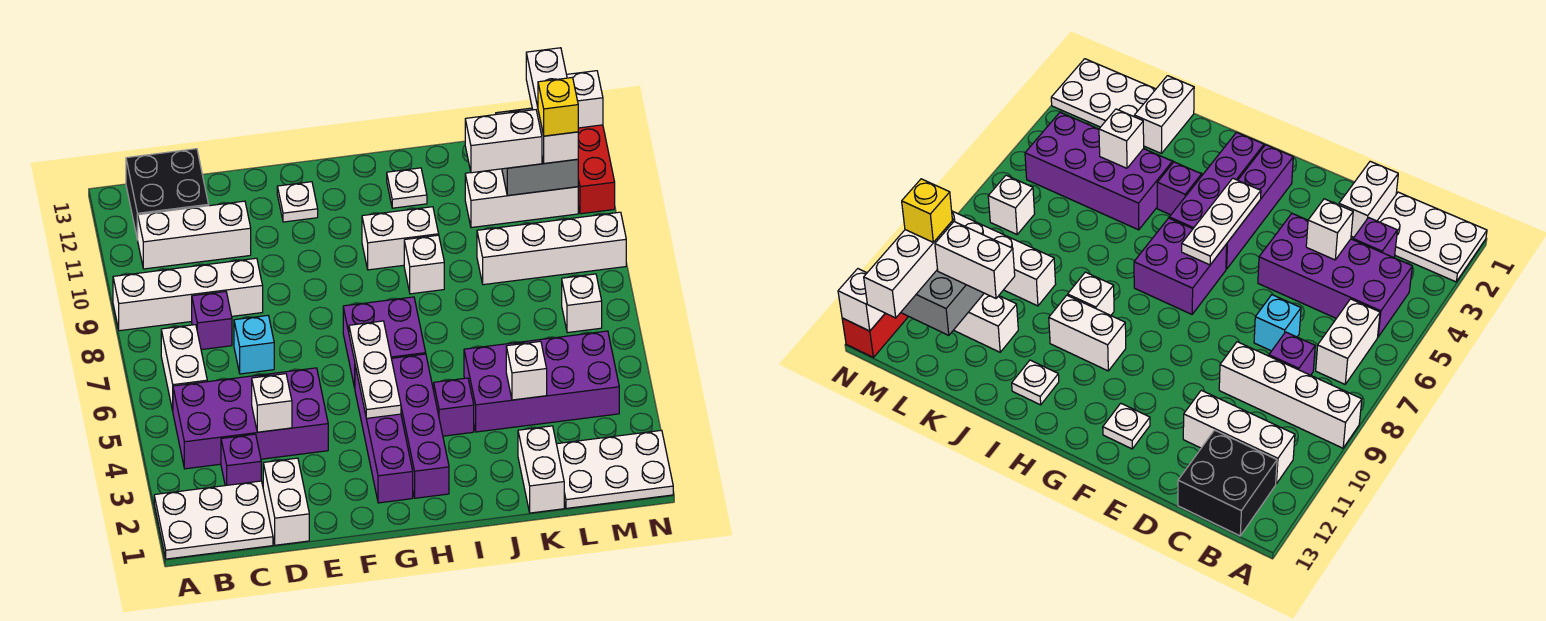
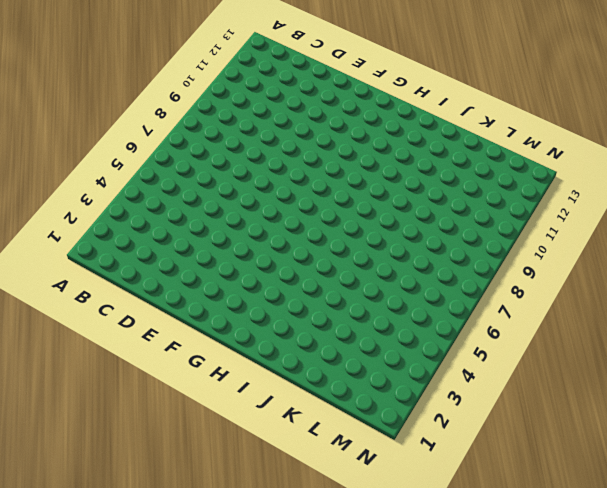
none -> white plate A1:C2 level 1
none -> white brick A9:D9 level 1
none -> purple brick B4:E5 level 1
none -> white brick B6:B7 level 1

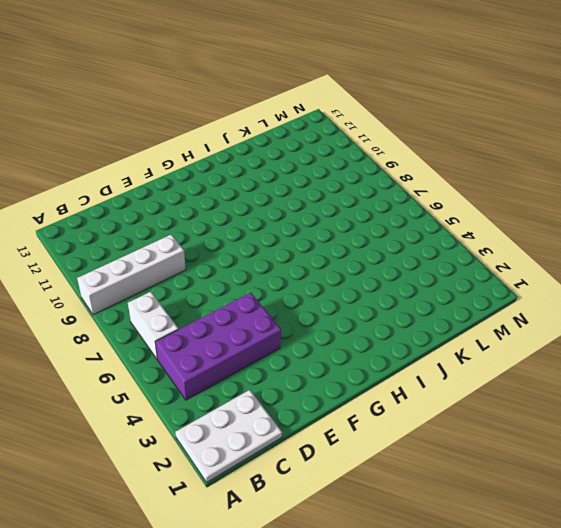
none -> white brick B11:D11 level 1
none -> black brick B12:C13 level 1
none -> purple brick C3 level 1
none -> purple brick C8 level 1

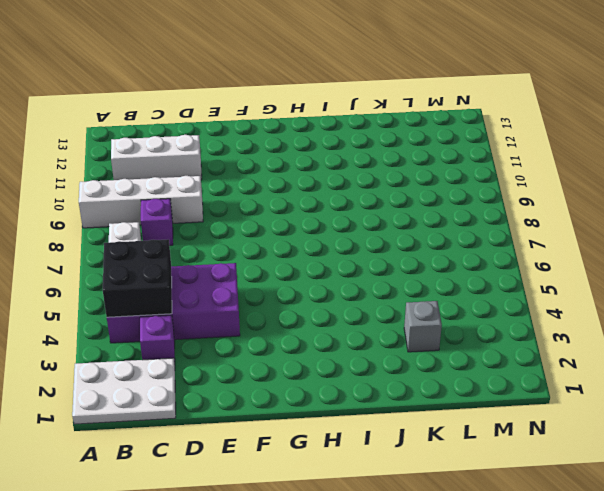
black brick B4:C5 level 2 -> black brick B12:C13 level 1
grey brick K3 level 1 -> none
none -> white brick D1:D2 level 1
none -> cyan brick D7 level 1
none -> white plate F12 level 1
none -> purple brick G2:G5 level 1

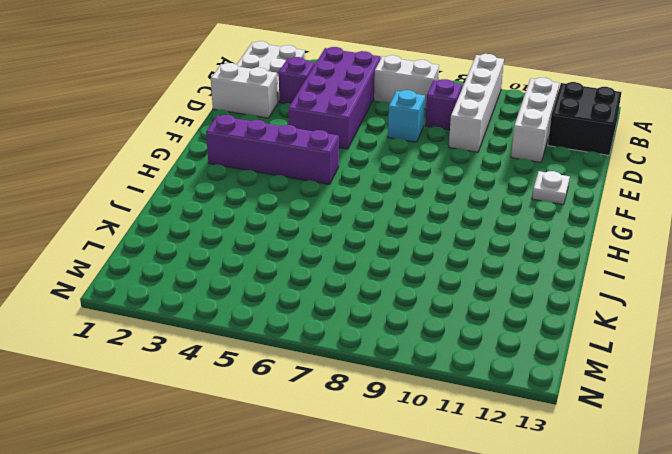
none -> purple brick G6:H7 level 1
none -> purple brick H2:H5 level 1
none -> white brick H10:I10 level 1
none -> purple brick I4 level 1

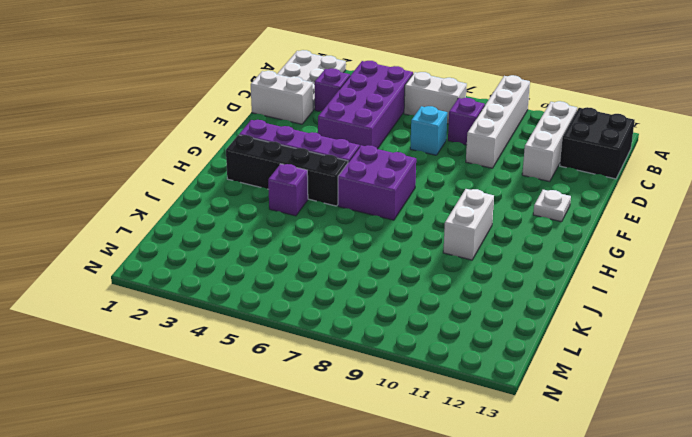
black brick H2:H5 level 1 -> purple brick H2:H5 level 1
none -> white brick I9 level 1
none -> white plate I12 level 1
none -> purple brick J4:M5 level 1
none -> white brick K1:K2 level 1

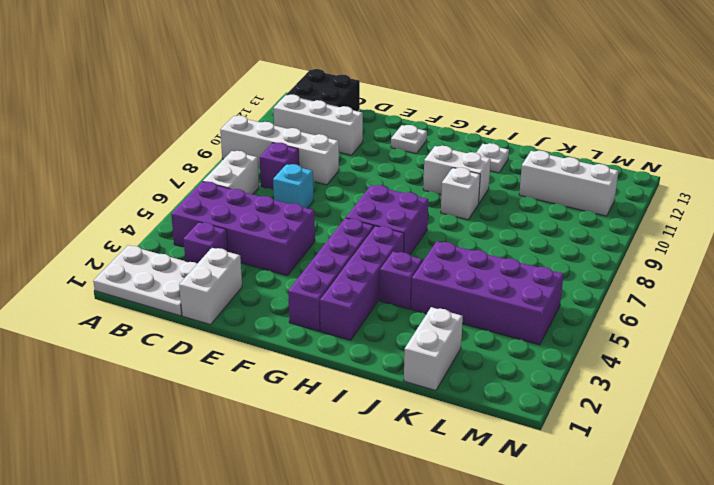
none -> white brick K9:N9 level 1
none -> white plate L1:N2 level 1
none -> white brick M7 level 1
none -> red brick N11:N13 level 1

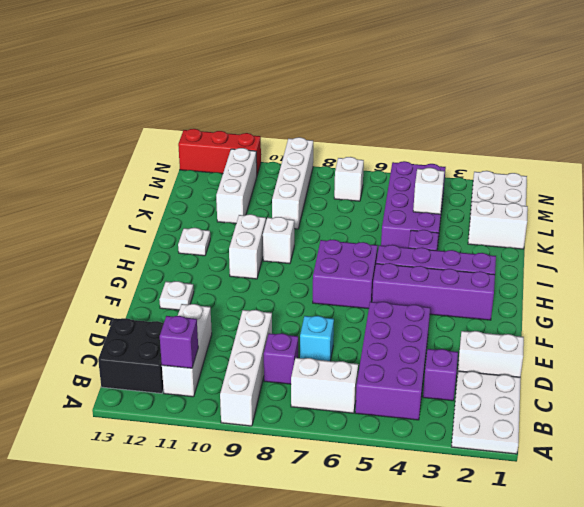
purple brick B11 level 2 -> none
none -> white brick D4 level 2
none -> white plate G4:G6 level 2
none -> grey brick L11:M12 level 2
none -> white brick N13 level 2

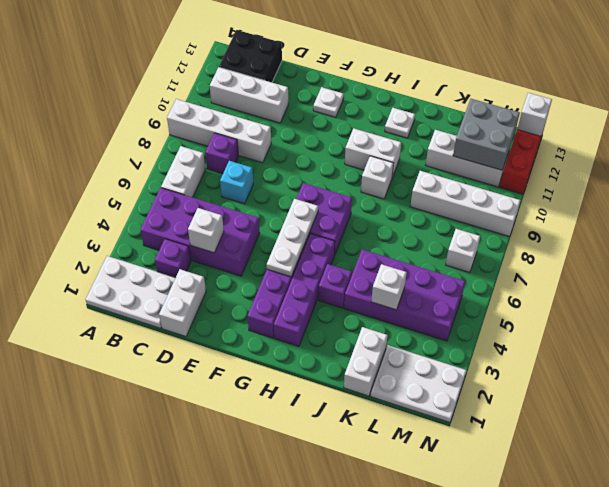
none -> white brick K11:L11 level 3
none -> white brick M11:M13 level 3
none -> yellow brick M11 level 4

